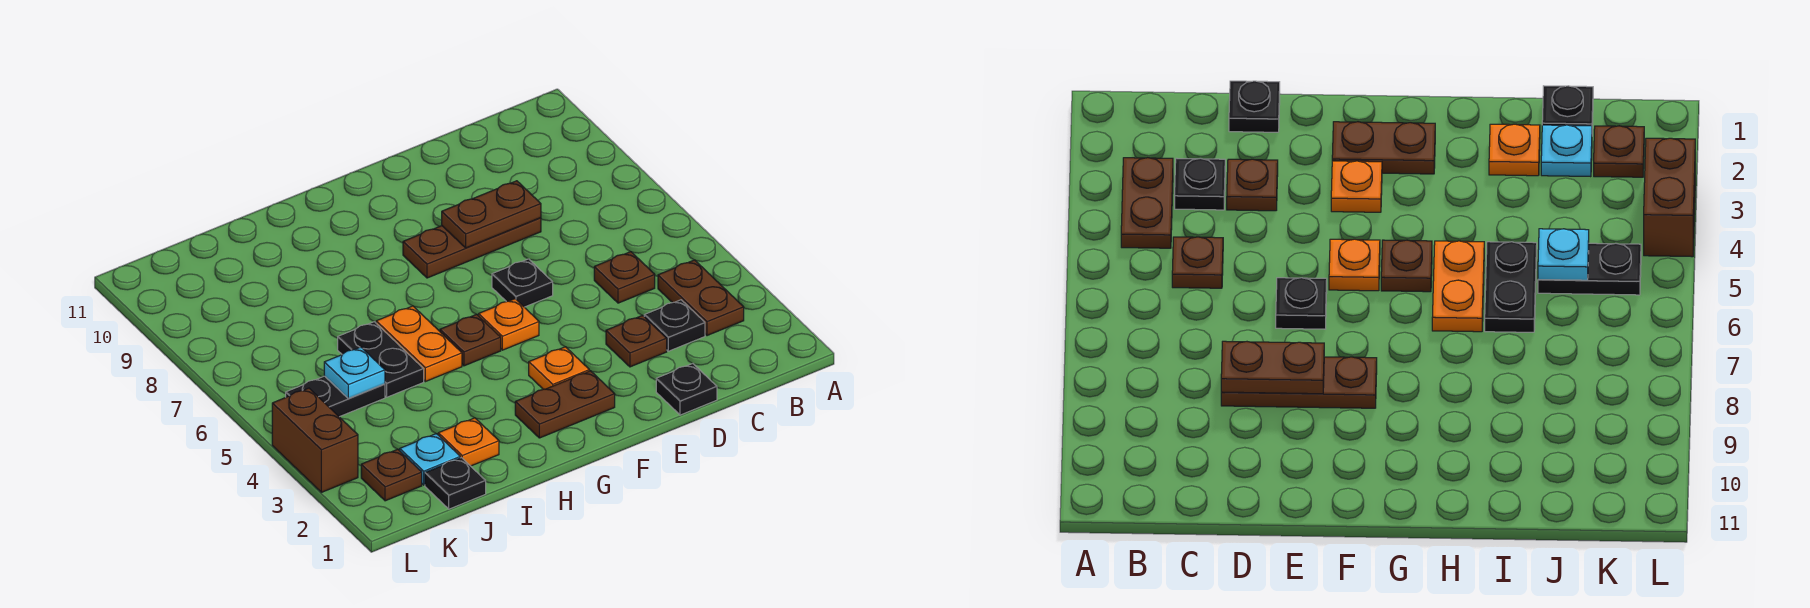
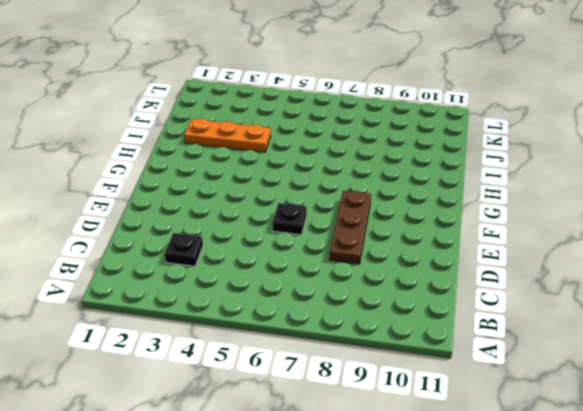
orange plate I2:I4 level 1 -> orange plate I2 level 1
none -> brown plate B3:B4 level 1
none -> brown plate C5 level 1
none -> black plate D1 level 1

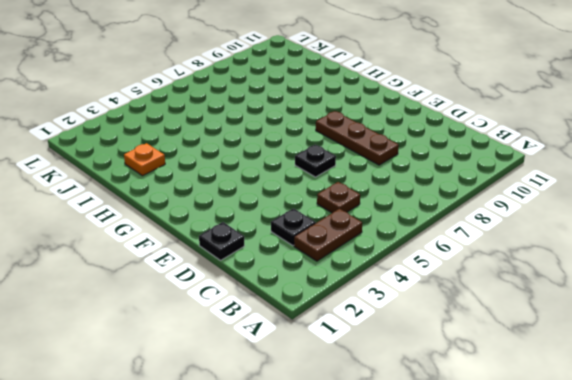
none -> brown plate D3 level 1
none -> brown plate F2:G2 level 1
none -> orange plate F3 level 1

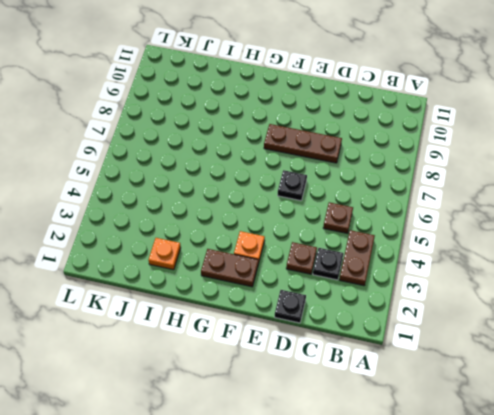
none -> orange plate F5 level 1
none -> brown plate G5 level 1
none -> orange plate H5:H6 level 1

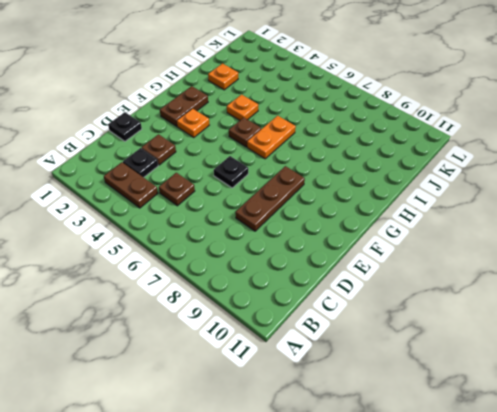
orange plate G6:H6 level 1 -> orange plate H5:H6 level 1
orange plate H4 level 1 -> orange plate F5 level 1
none -> black plate I5:I6 level 1
none -> black plate J1 level 1
none -> cyan plate J2 level 1

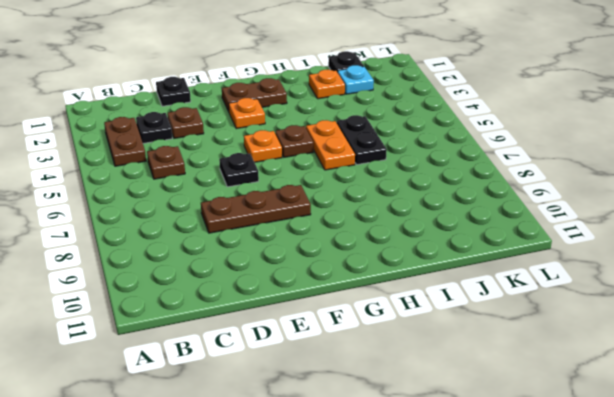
none -> black plate J5:K5 level 1
none -> brown plate K2 level 1
none -> brown brick L3:L4 level 1

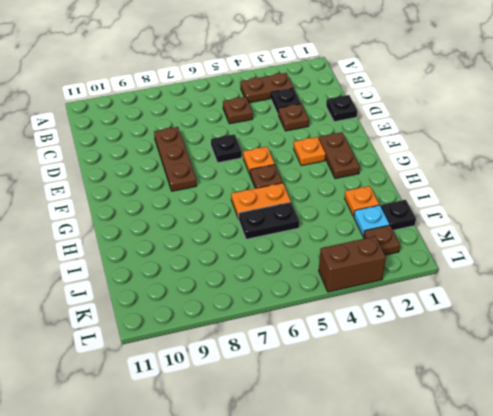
none -> black plate J5:K5 level 1
none -> brown plate D8:E8 level 2
none -> cyan plate J5 level 2

